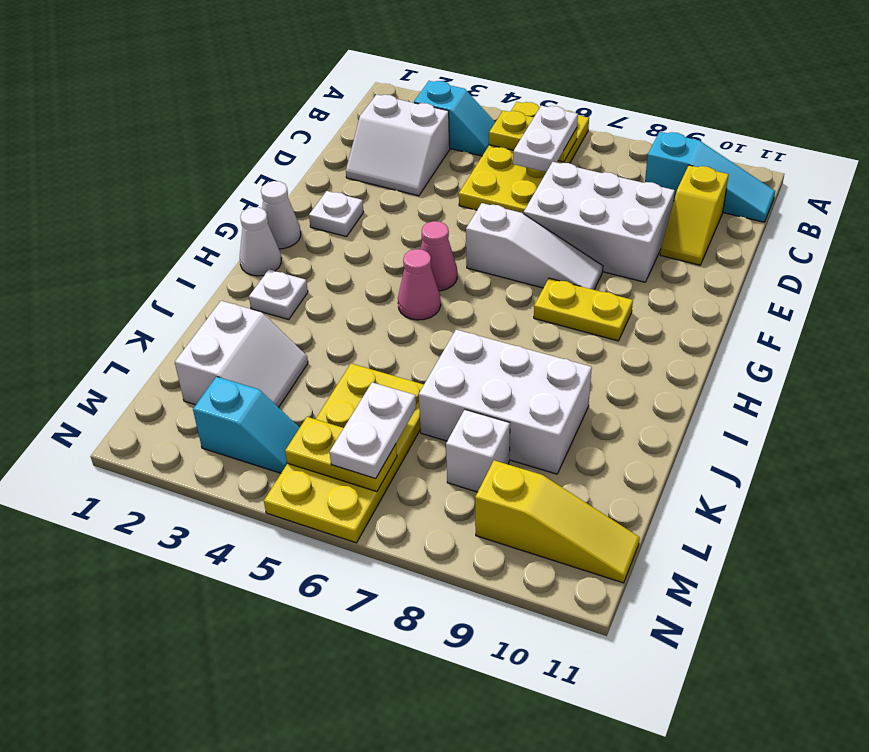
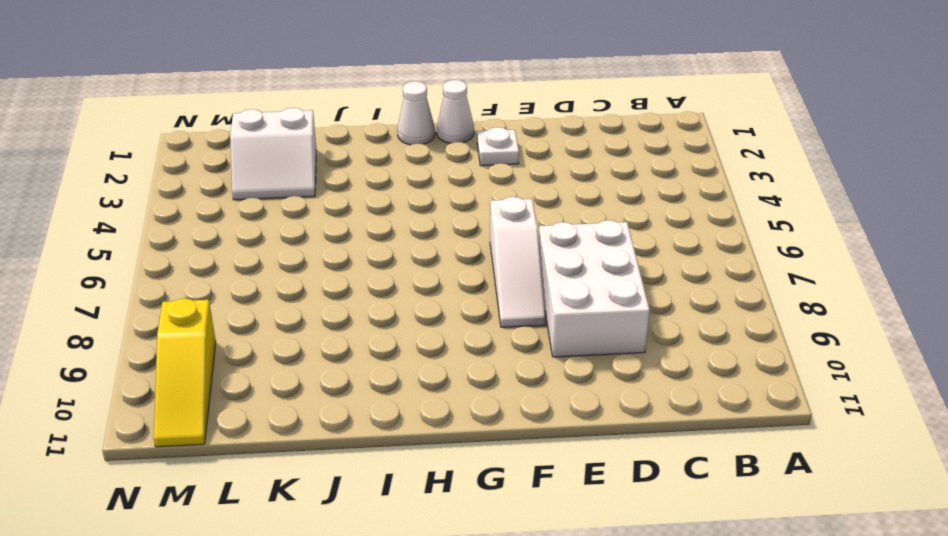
none -> yellow plate A5:D6 level 1
none -> cyan slope B3:B4 level 1 top 3
none -> cyan slope B9:B11 level 1 top 9

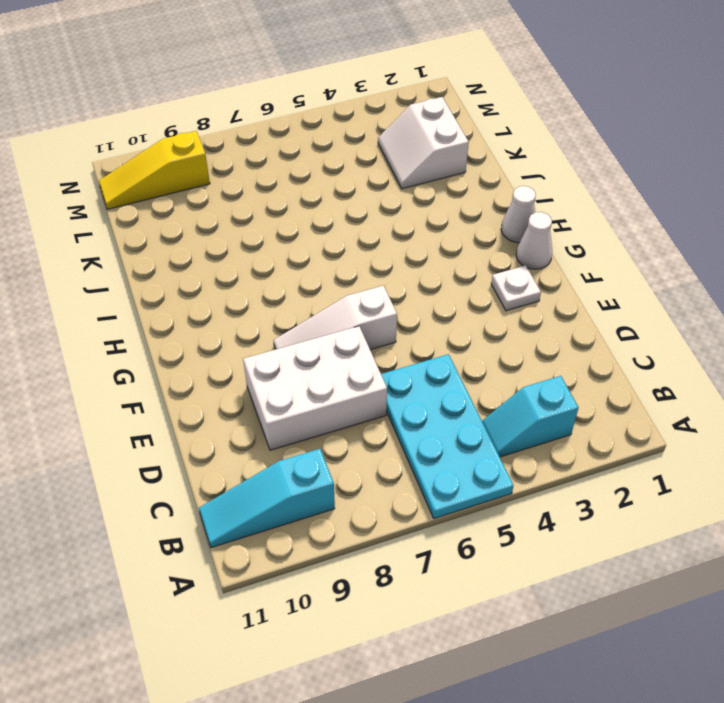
cyan plate A5:D6 level 1 -> yellow plate A5:D6 level 1
none -> white slope C2:D3 level 1 top C
none -> yellow slope C10:D10 level 1 top C
none -> pink cone G5 level 1

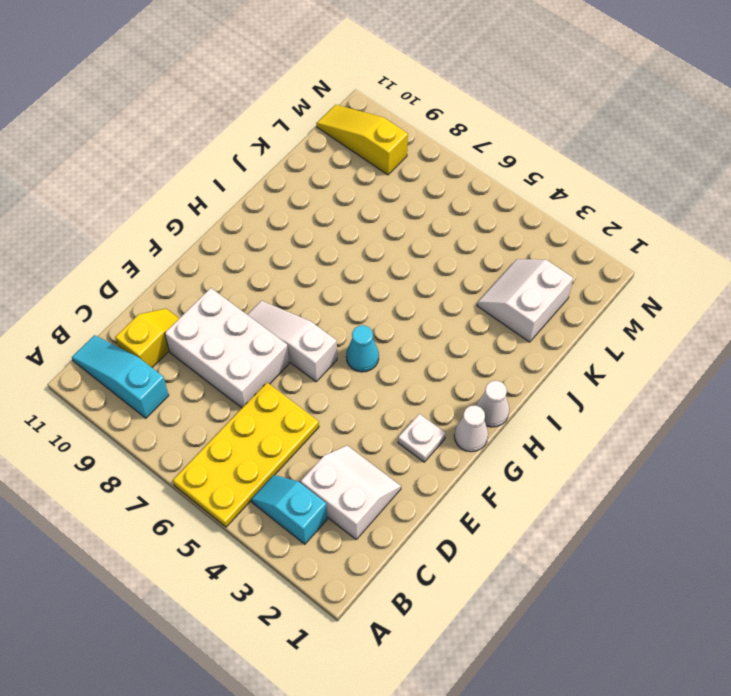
cyan cone G5 level 1 -> pink cone G5 level 1
none -> yellow plate G8:G9 level 1
none -> pink cone H5 level 1
none -> white plate I2 level 1

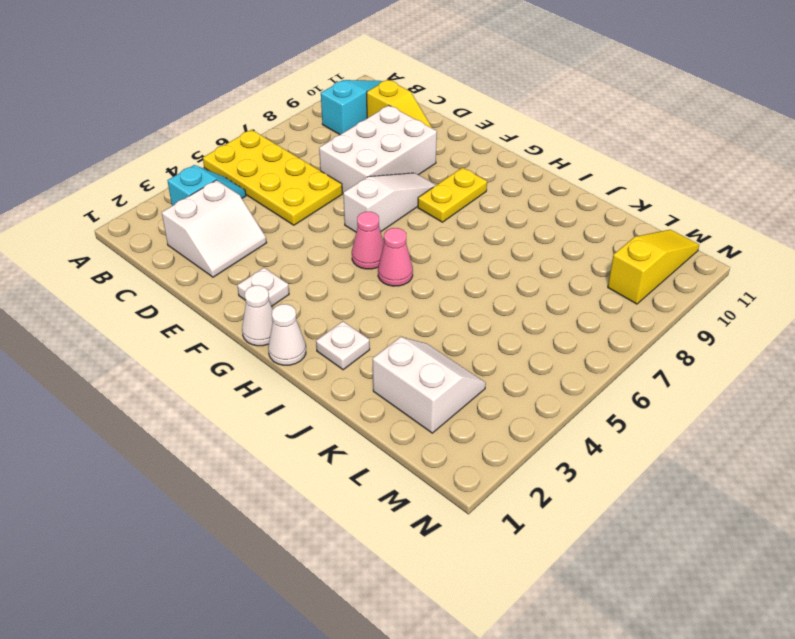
none -> white brick J7:K9 level 1
none -> yellow plate K5:N6 level 1
none -> white brick L8 level 1

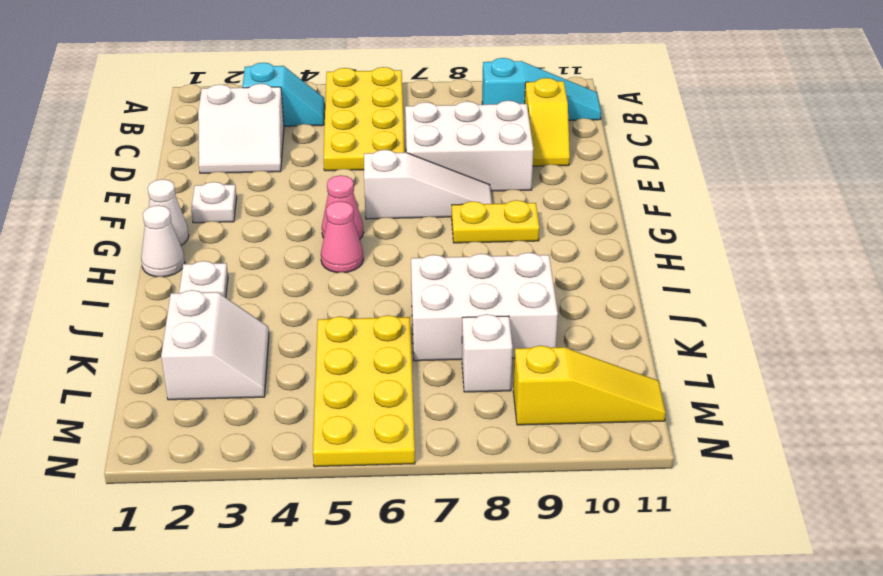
none -> cyan slope M3:M4 level 1 top 3
none -> yellow plate B5:B6 level 2
none -> yellow plate M5:M6 level 2

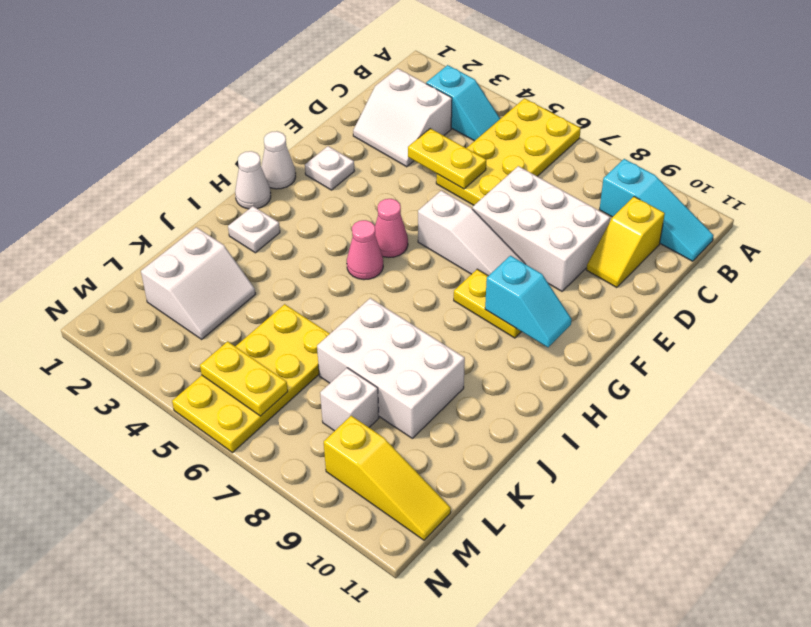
yellow plate D4:D5 level 2 -> yellow plate B5:B6 level 2
cyan slope G9:G10 level 2 top 9 -> cyan slope M3:M4 level 1 top 3
none -> white plate B6:C6 level 3
none -> white plate L6:M6 level 3

